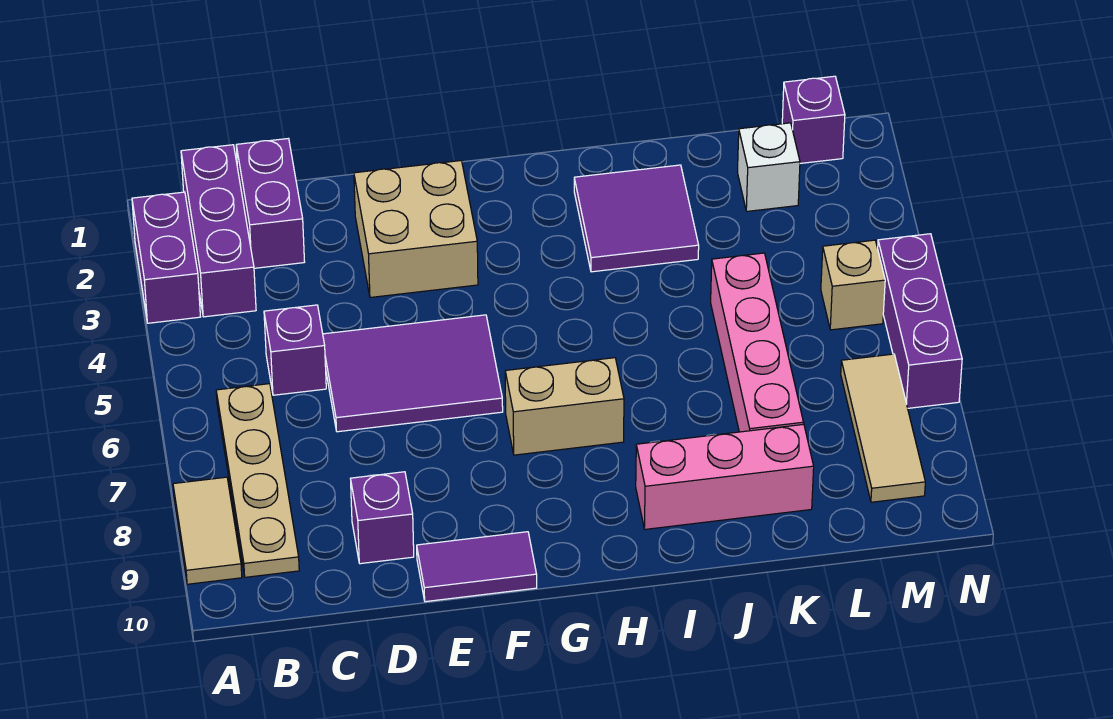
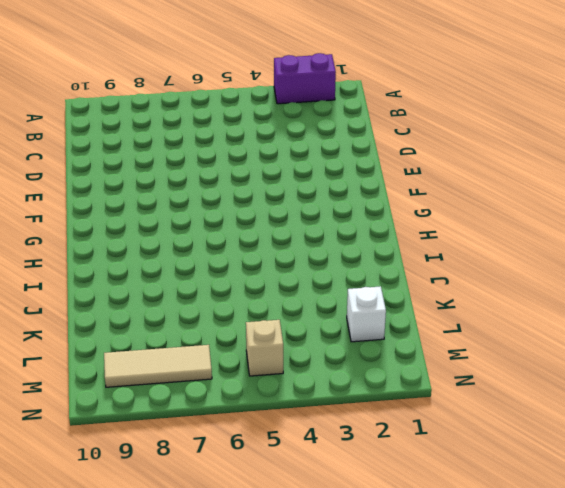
none -> tan tile A8:A9 level 1
none -> purple brick B1:B3 level 1
none -> tan plate B6:B9 level 1

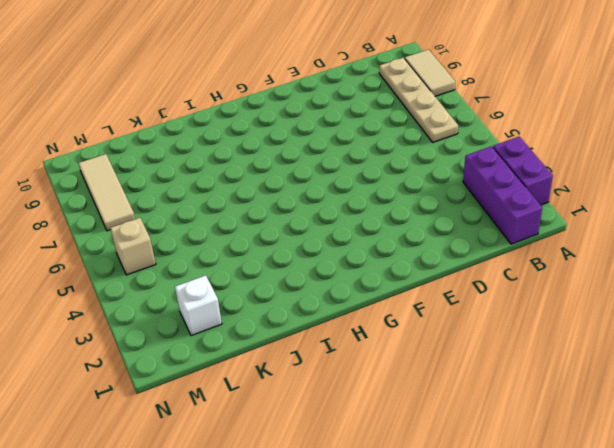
none -> purple brick C1:C2 level 1
none -> purple brick C5 level 1
none -> purple tile D5:F6 level 1

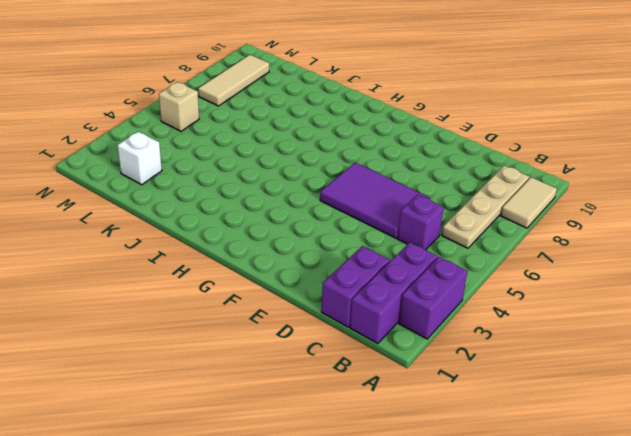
none -> purple brick D9 level 1
none -> tan brick E2:F3 level 1
none -> purple tile E10:F10 level 1

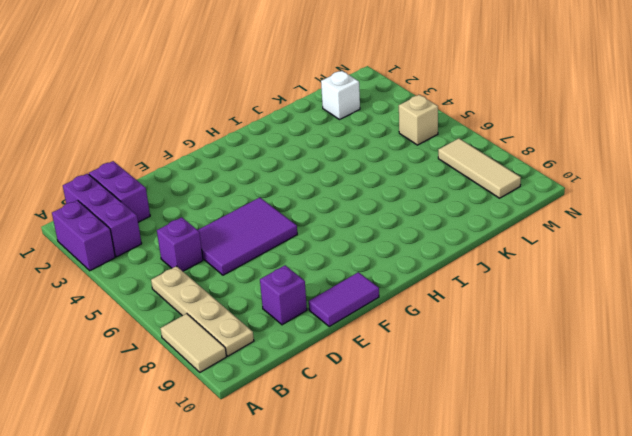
none -> tan brick E2:F3 level 1
none -> tan brick G7:H7 level 1
none -> purple tile I2:J3 level 1

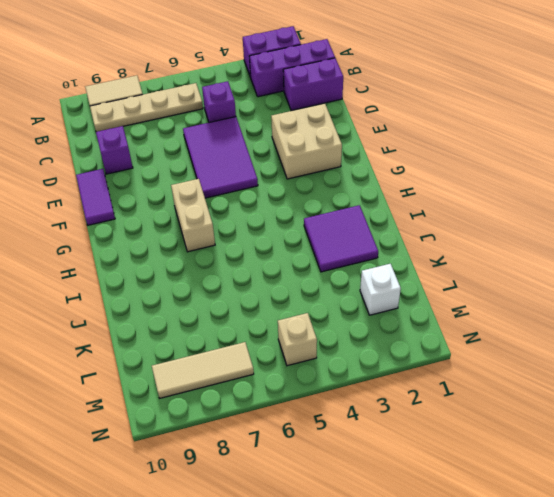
none -> pink brick I9:K9 level 1
none -> pink brick K5:K8 level 1
none -> purple brick M1 level 1

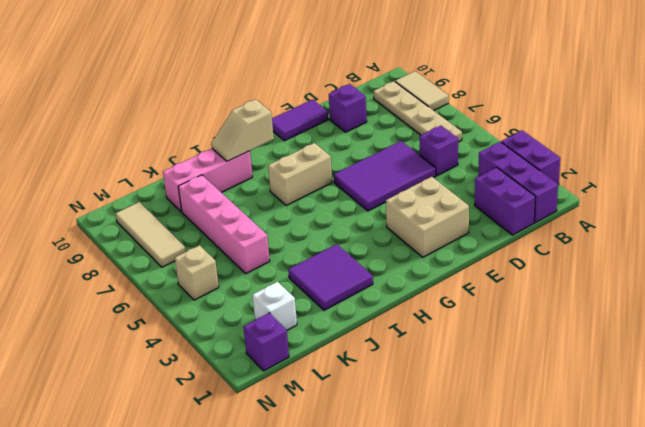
tan slope H9:I9 level 2 top H -> none
none -> purple brick N5:N7 level 1

